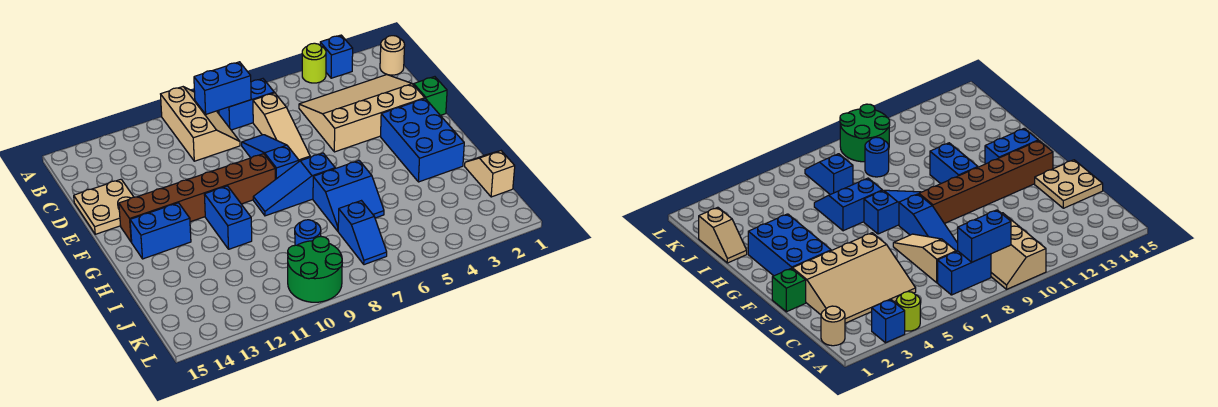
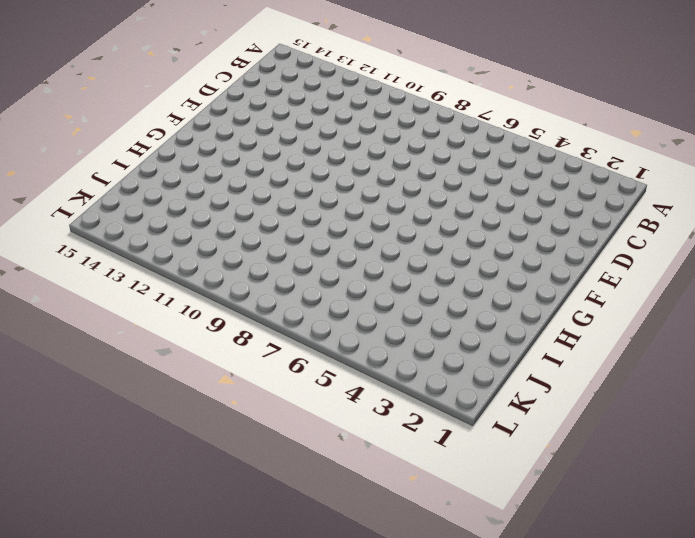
none -> blue brick A3 level 1
none -> lime round brick A4 level 1
none -> tan slope A9:C10 level 1 top 10

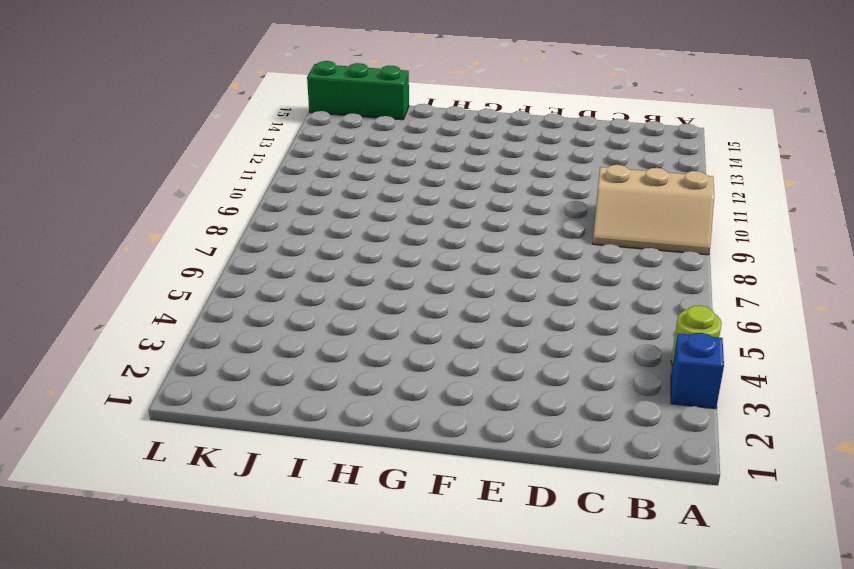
green brick J15:L15 level 1 -> none
none -> tan round brick B1 level 1
none -> blue brick B7:B8 level 1
none -> tan slope C2:E5 level 1 top E

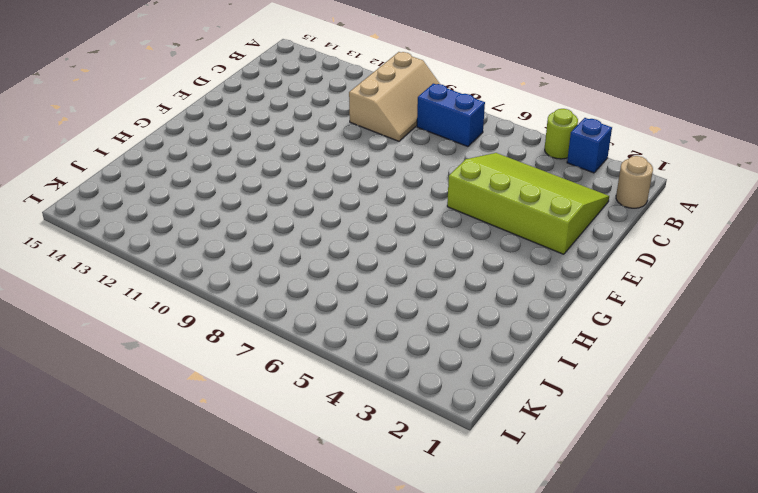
lime slope C2:E5 level 1 top E -> tan slope C2:E5 level 1 top E
none -> tan slope C7:E7 level 1 top C
none -> blue slope D8:F8 level 1 top F
none -> tan plate D14:E15 level 1

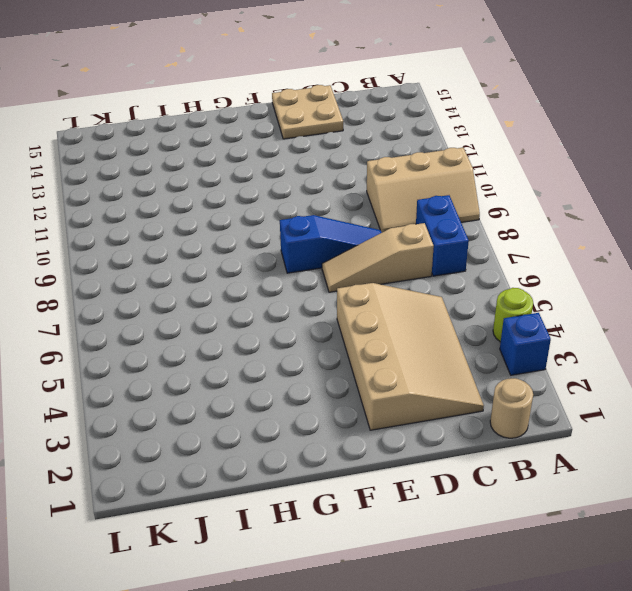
none -> green brick E1 level 1
none -> blue brick F2:H3 level 1
none -> brown brick F9:F14 level 1

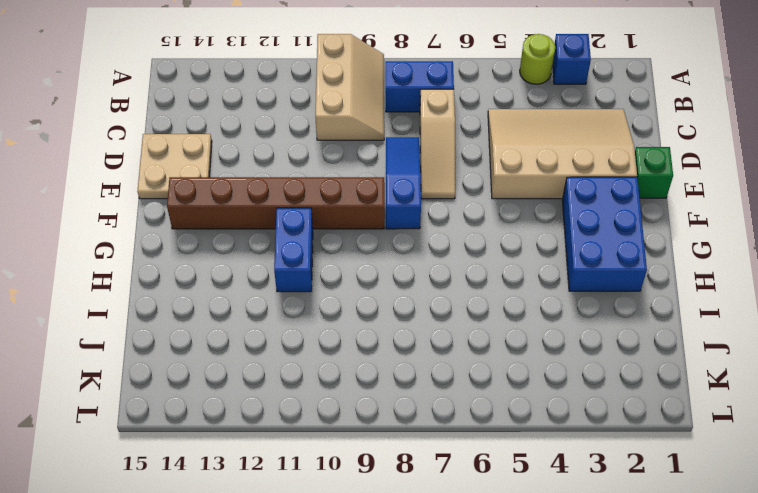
none -> tan round brick B1 level 1
none -> blue slope G7:G9 level 1 top 7
none -> blue brick G13:G14 level 1

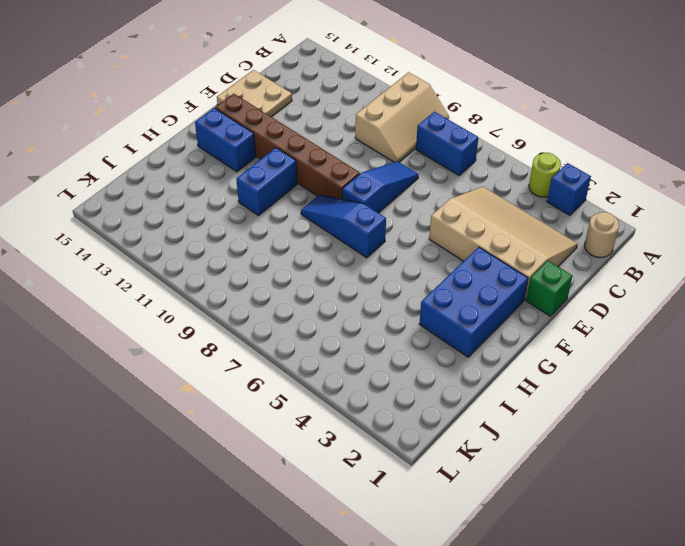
none -> tan slope C7:E7 level 1 top C
none -> blue slope H6:I7 level 1 top H
none -> tan slope I1:J1 level 1 top J

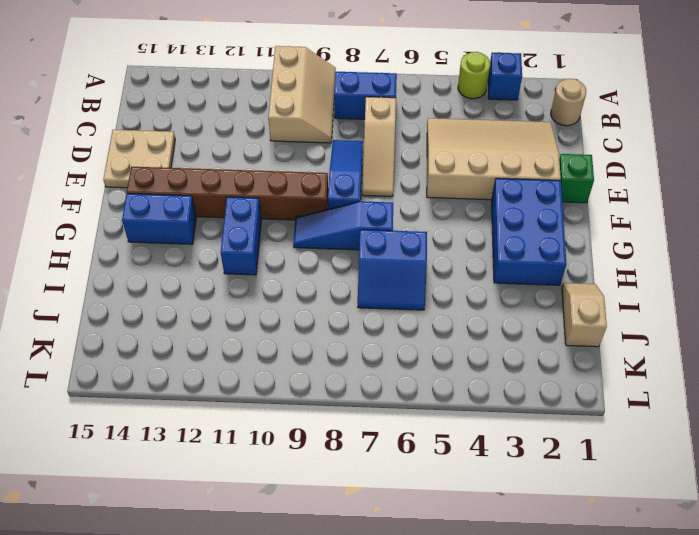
none -> blue slope J7:K7 level 1 top J
none -> blue round brick J9 level 1
none -> green round brick K9:L10 level 1

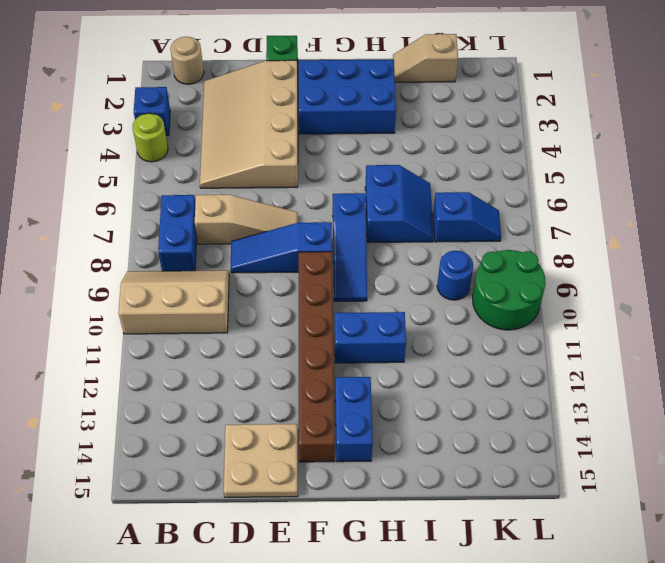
none -> blue brick B8:B9 level 2

